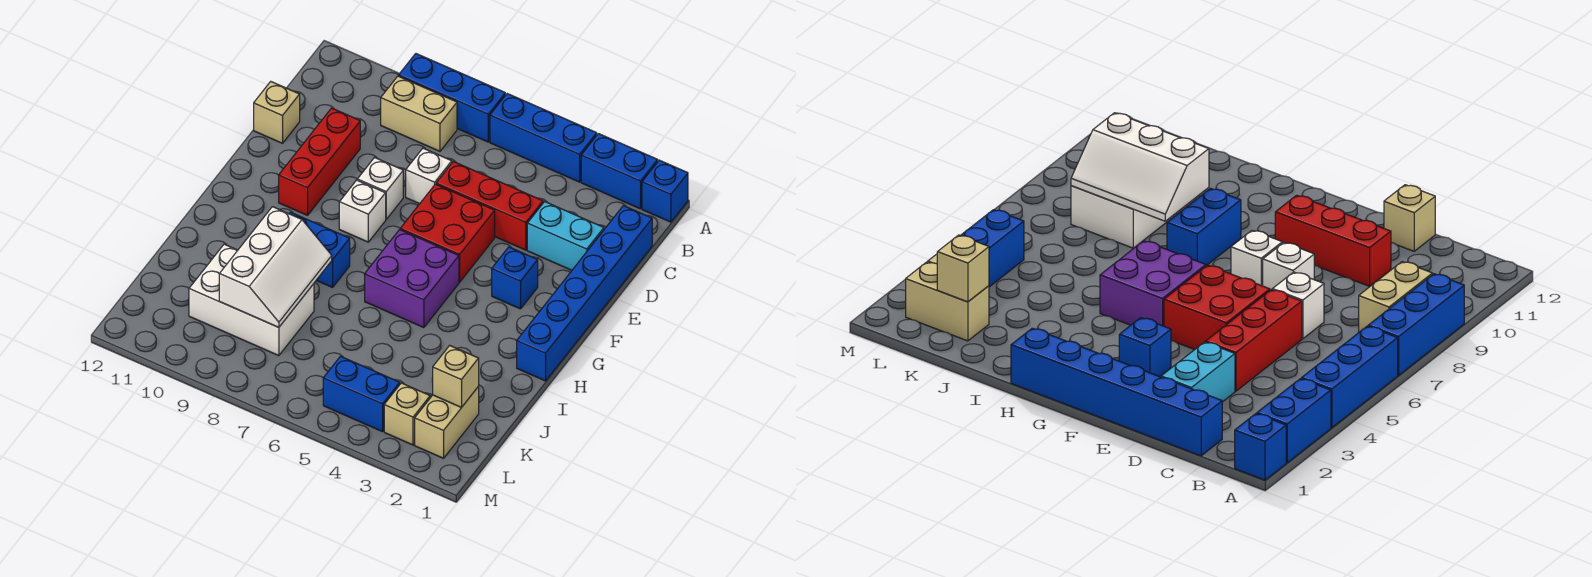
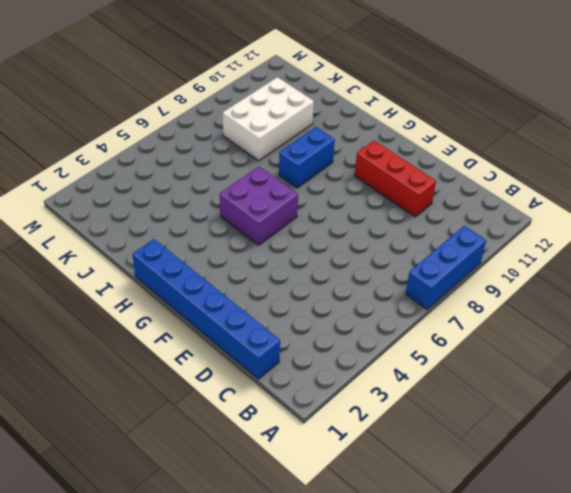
none -> blue brick A1 level 1
none -> blue brick A2:A3 level 1
none -> blue brick A4:A6 level 1

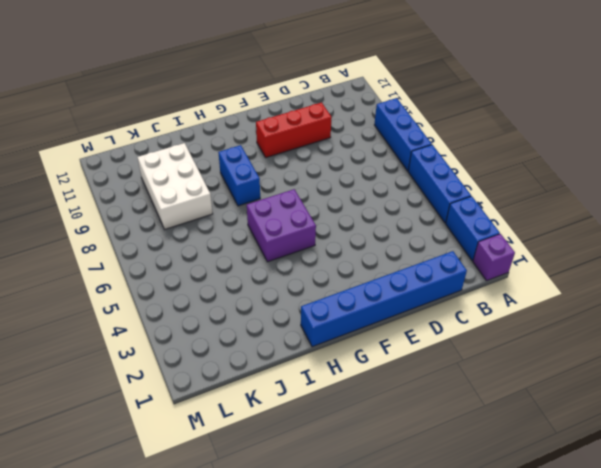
purple brick A1 level 1 -> blue brick A1 level 1
none -> tan brick B8:B9 level 1
none -> cyan brick D2:D3 level 1
none -> red brick D4:D6 level 1

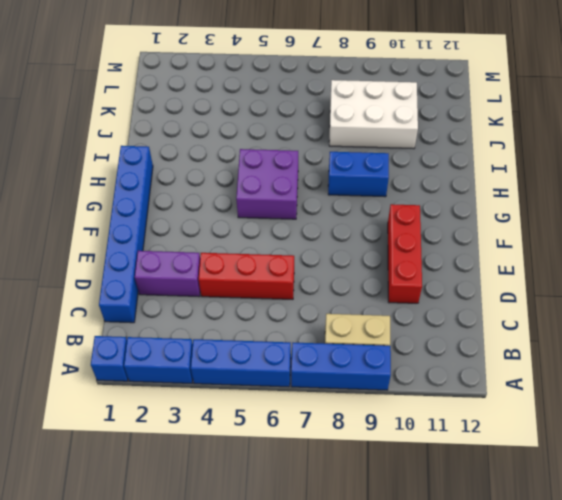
purple brick D2:D3 level 1 -> cyan brick D2:D3 level 1
none -> white brick D7 level 1
none -> tan brick D12 level 1
none -> red brick E5:F6 level 1

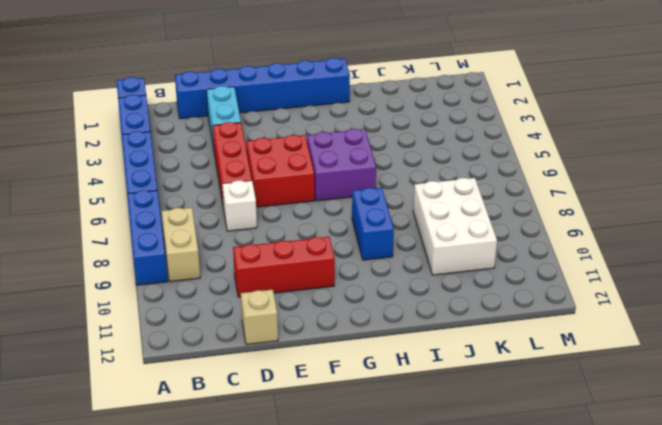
none -> white brick E8 level 1
none -> blue brick F3 level 1
none -> white brick F8 level 1

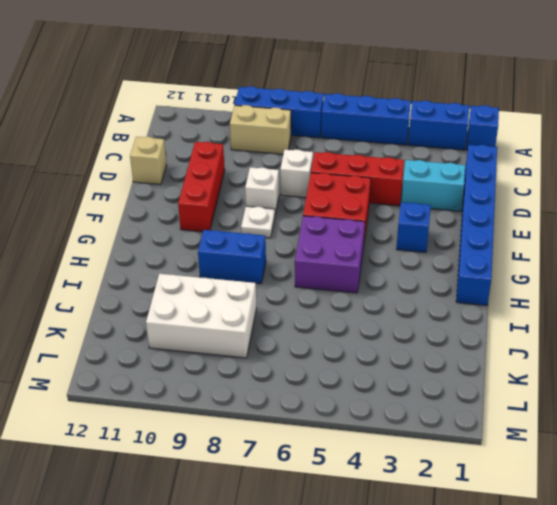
white plate F8 level 1 -> white brick F8 level 1
none -> tan brick K2:L2 level 1
none -> tan brick L3 level 1
none -> blue brick L4:L5 level 1

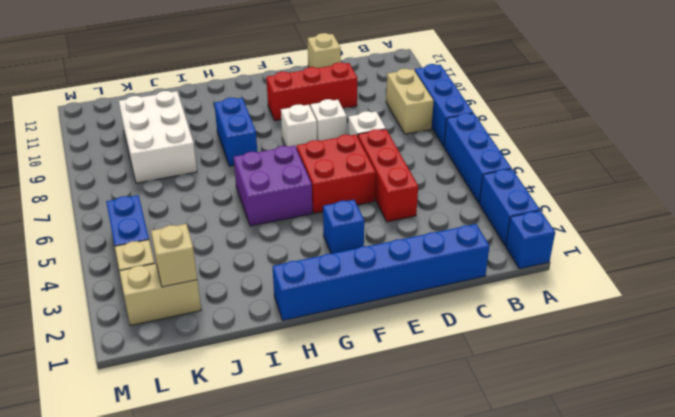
none -> cyan brick D2:D3 level 1
none -> white slope I8:K9 level 2 top 9

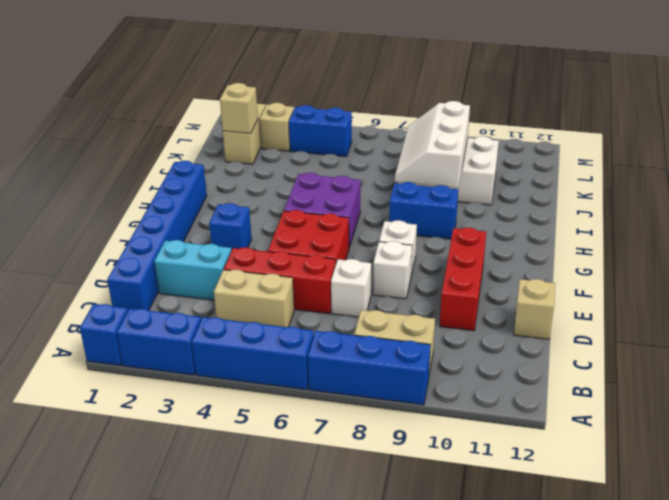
tan brick C4:C5 level 1 -> none

